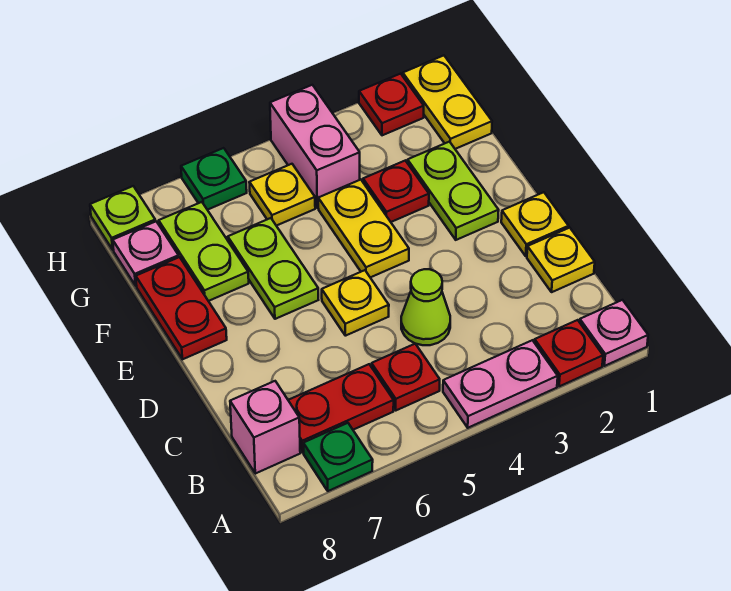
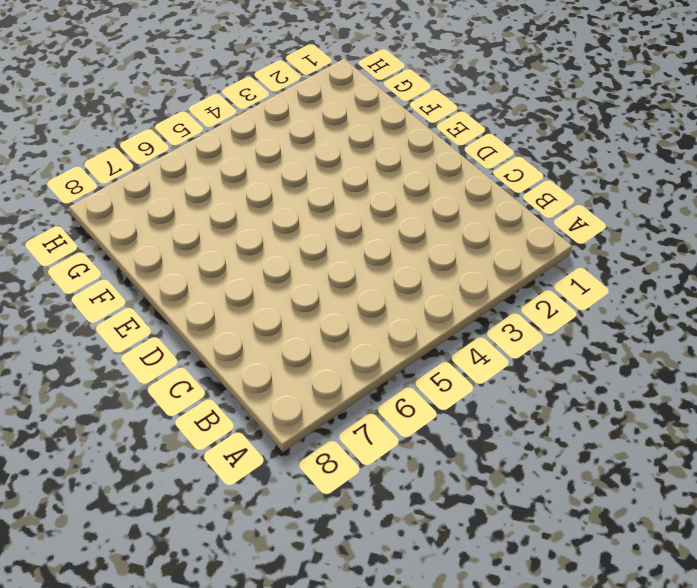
none -> pink plate A1 level 1
none -> red plate A2 level 1
none -> pink plate A3:A4 level 1

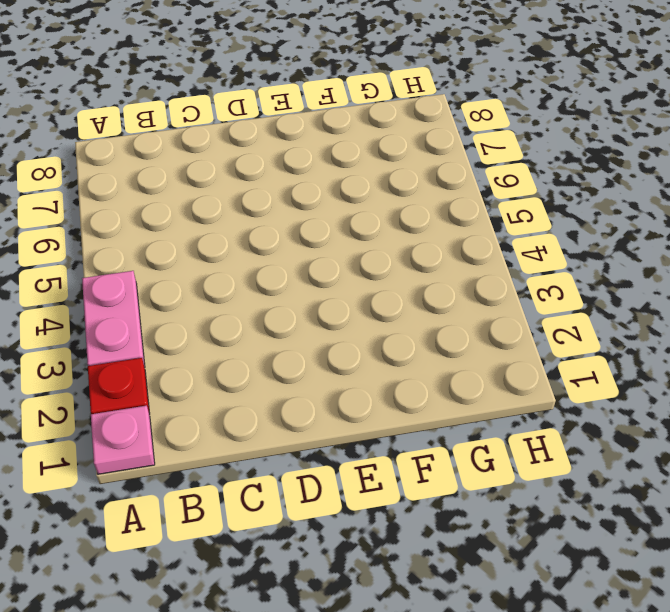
none -> green plate A7 level 1
none -> red plate B5 level 1
none -> red plate B6:B7 level 1

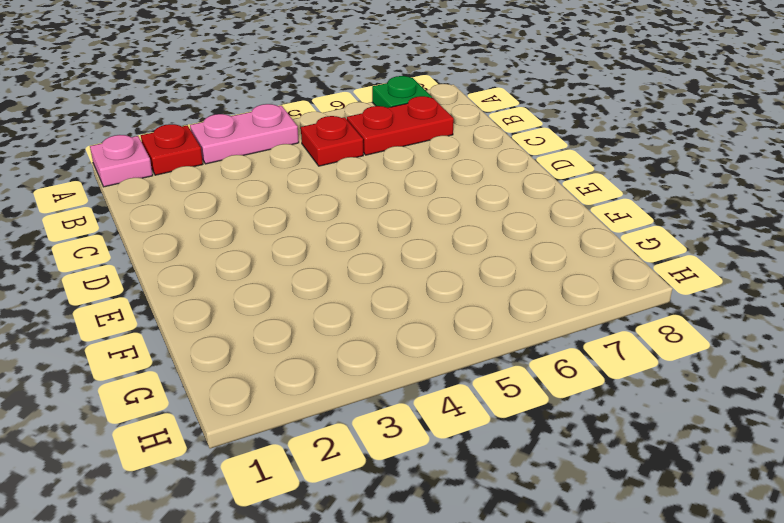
none -> pink brick B8 level 1
none -> yellow plate C1 level 1
none -> lime cone C4 level 1

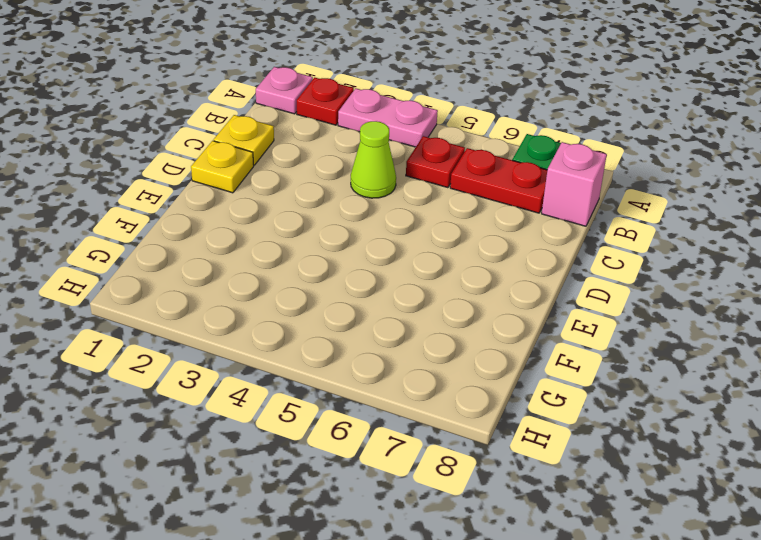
none -> yellow plate D5 level 1
none -> lime plate E2:F2 level 1
none -> yellow plate E4:F4 level 1

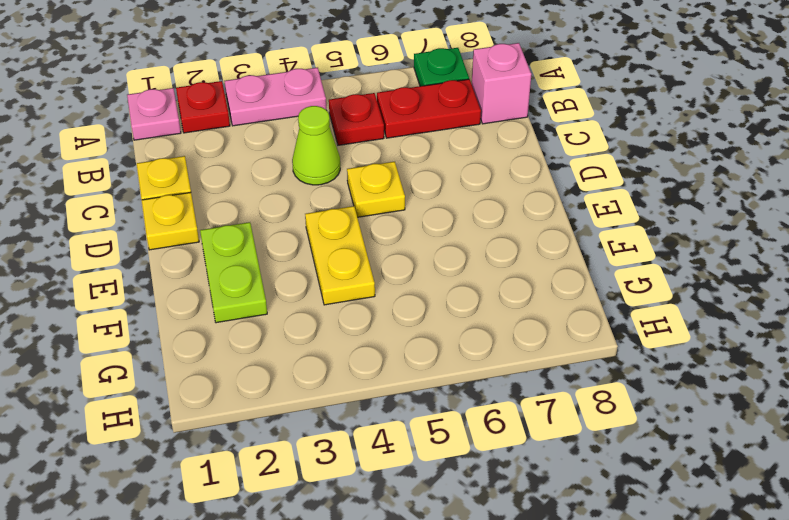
none -> lime plate E6:F6 level 1
none -> red plate E8:F8 level 1
none -> red plate F3 level 1

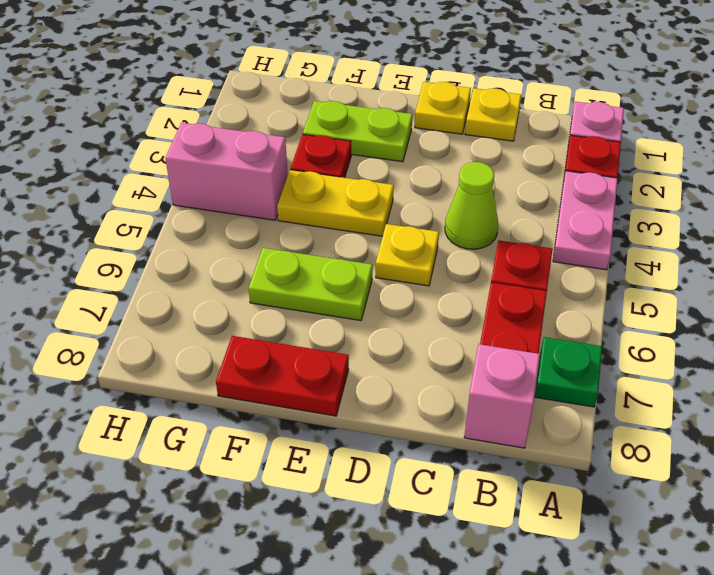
none -> lime plate F7:G7 level 1
none -> yellow plate G1:H1 level 1
none -> yellow plate G5 level 1

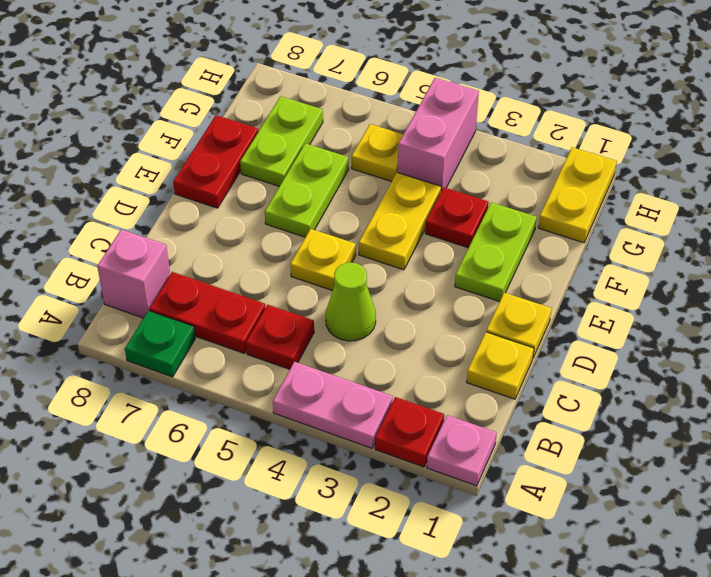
none -> pink plate G8 level 1
none -> red plate H2 level 1
none -> green plate H6 level 1

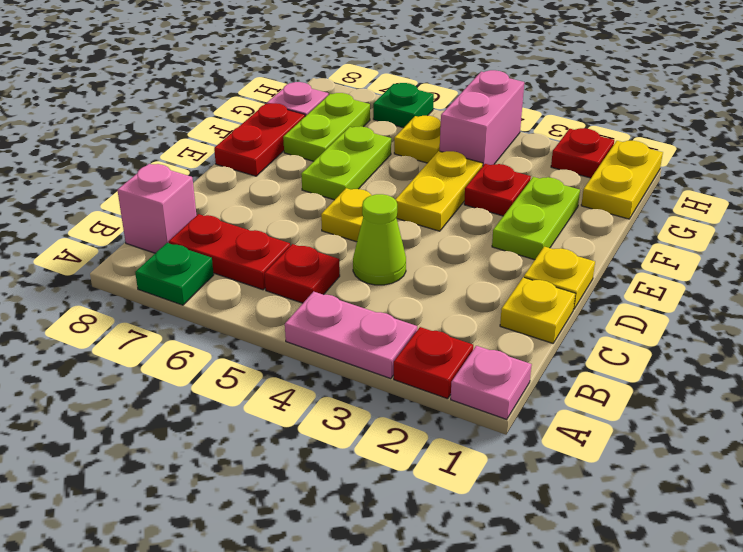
none -> lime plate H8 level 1

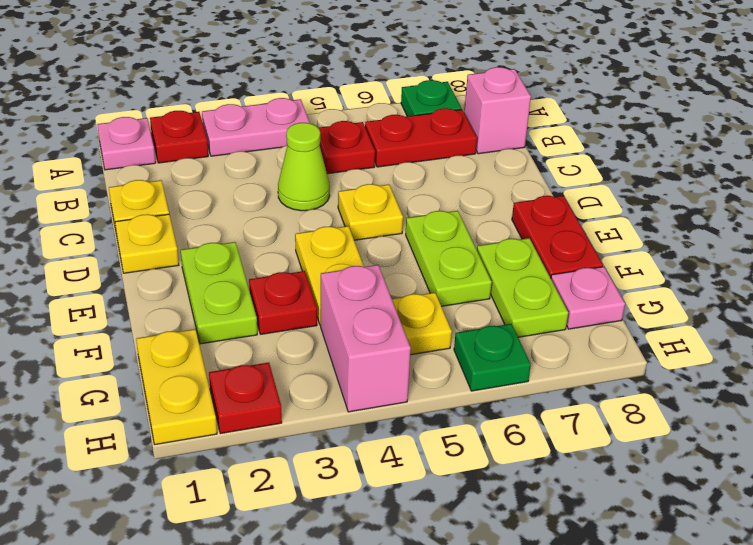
none -> lime plate H8 level 1

